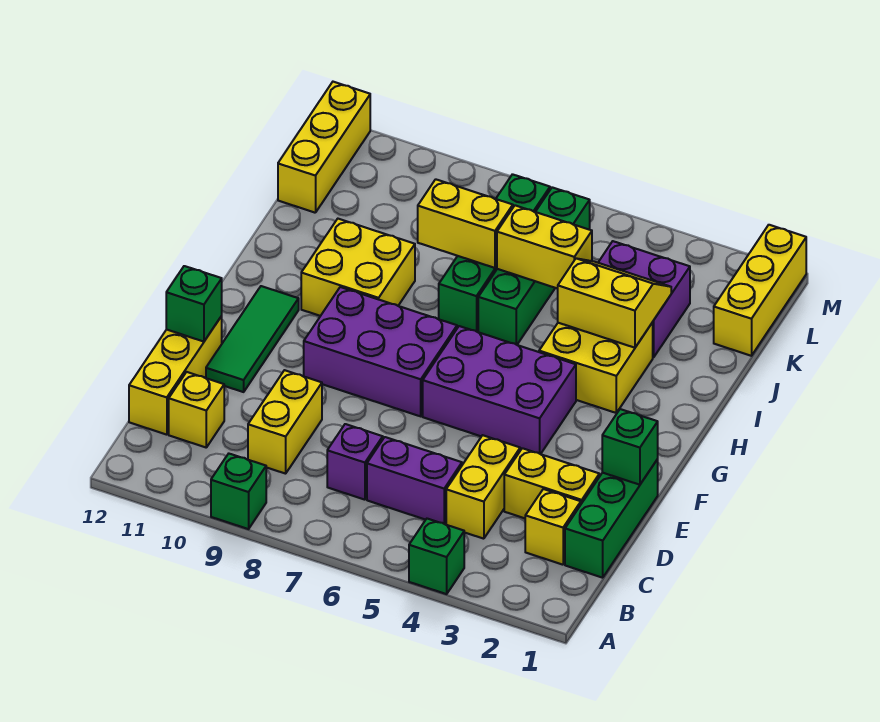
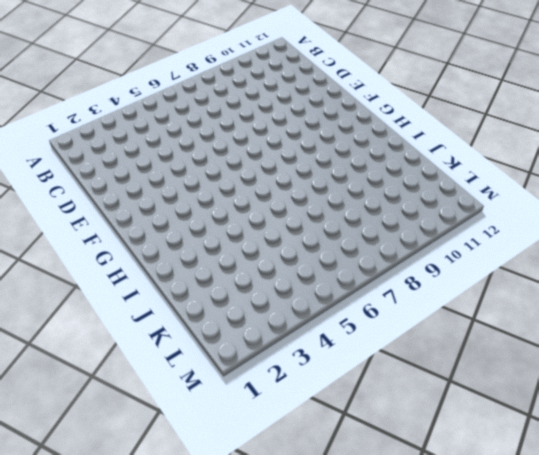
none -> green brick A4 level 1
none -> green brick A9 level 1
none -> green brick C1:E1 level 1

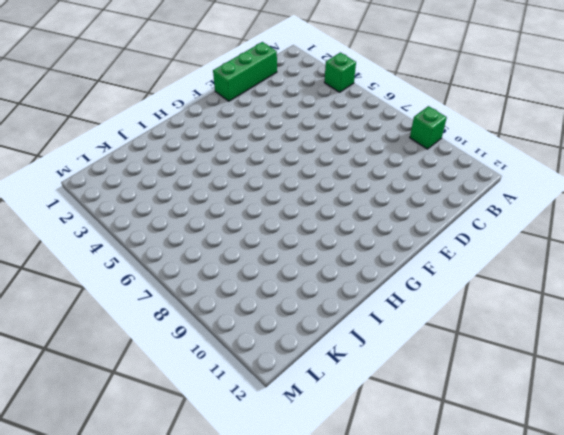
none -> yellow brick C2 level 1
none -> yellow brick C4:D4 level 1
none -> purple brick C5:C6 level 1

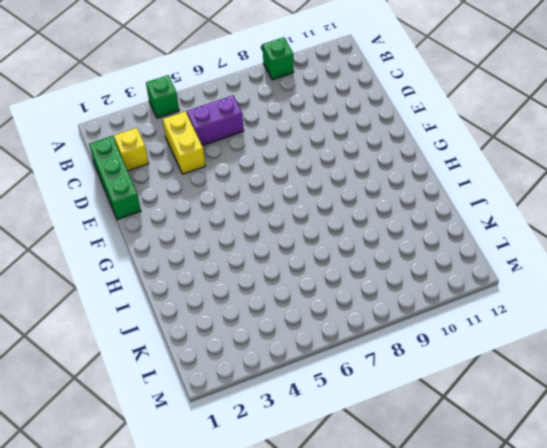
none -> purple brick C7 level 1
none -> yellow brick C9:D9 level 1
none -> yellow brick C11 level 1

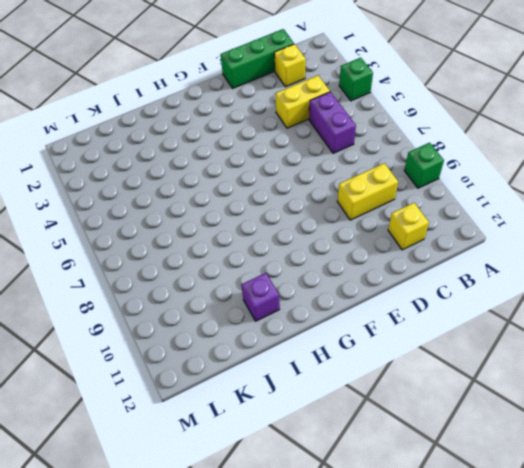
purple brick I11 level 1 -> purple brick C7 level 1
none -> yellow brick C12:E12 level 1
none -> yellow brick D2:D3 level 1
none -> green tile E11:G11 level 1

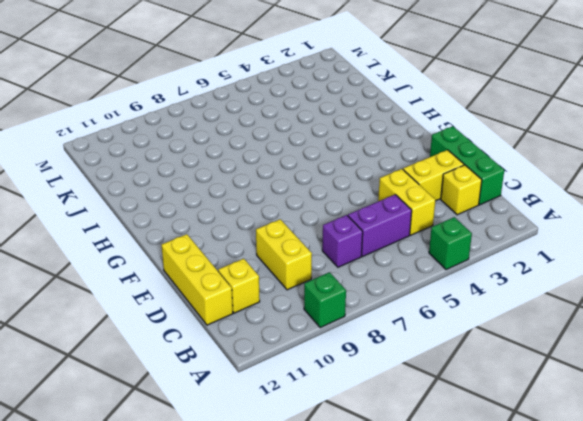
none -> green tile E11:G11 level 1
none -> purple brick F4:G6 level 1
none -> purple brick F7:G9 level 1

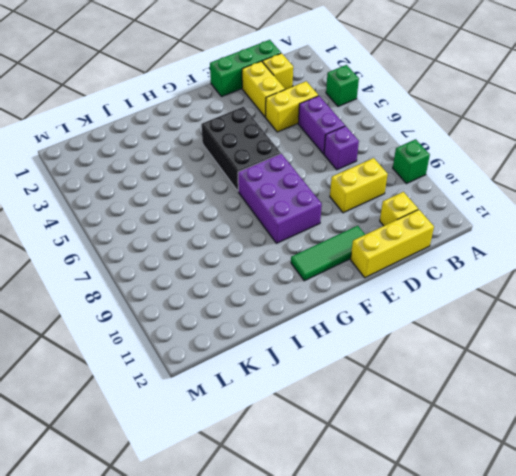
black brick F4:G6 level 1 -> purple brick F4:G6 level 1
none -> yellow brick H3:I4 level 1
none -> yellow brick H9:I10 level 1
none -> green brick I6:L6 level 1

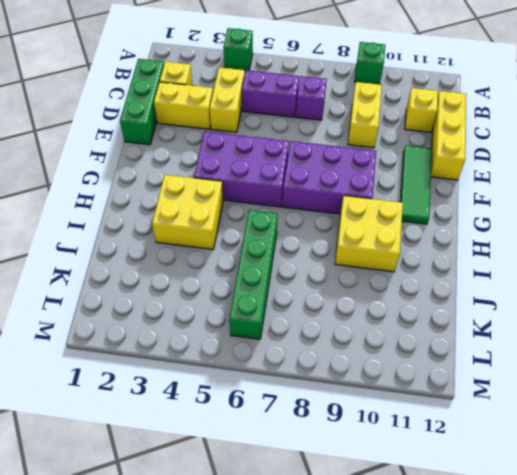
none -> green brick I7:L7 level 1
none -> purple brick J3:K4 level 1
none -> yellow brick K1:M1 level 1

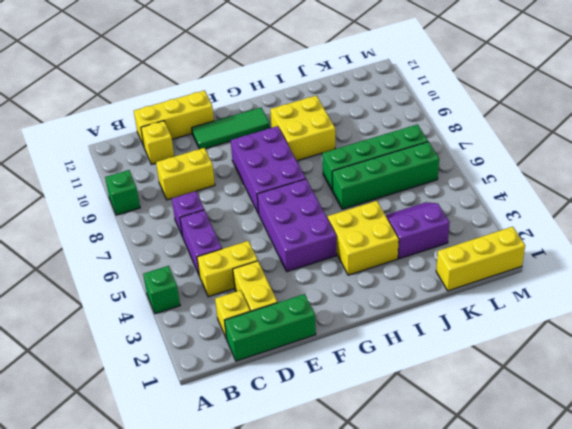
purple slope J3:K4 level 1 top 3 -> purple brick J3:K4 level 1
none -> yellow brick K12:M12 level 1
none -> green brick E1 level 2
none -> green brick E12 level 2

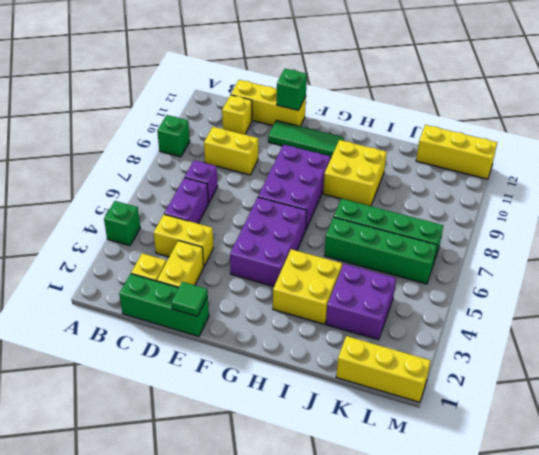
green tile E1 level 2 -> green brick E1 level 2
none -> yellow slope I3:J4 level 2 top I
none -> yellow brick J5:J6 level 2
none -> yellow brick J7:J8 level 2

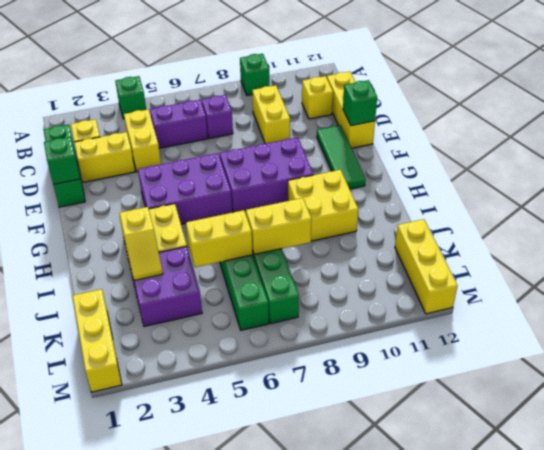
yellow slope I3:J3 level 2 top I -> yellow slope I3:J4 level 2 top I

